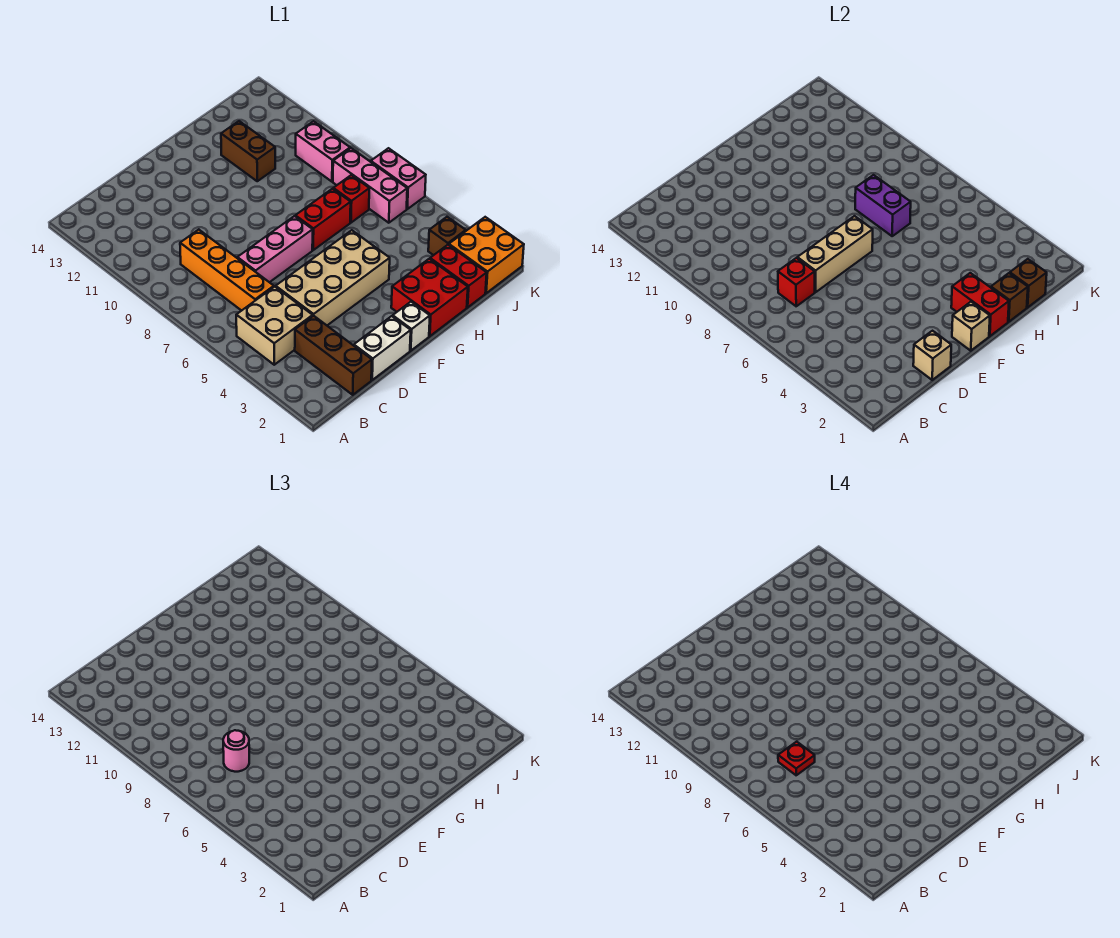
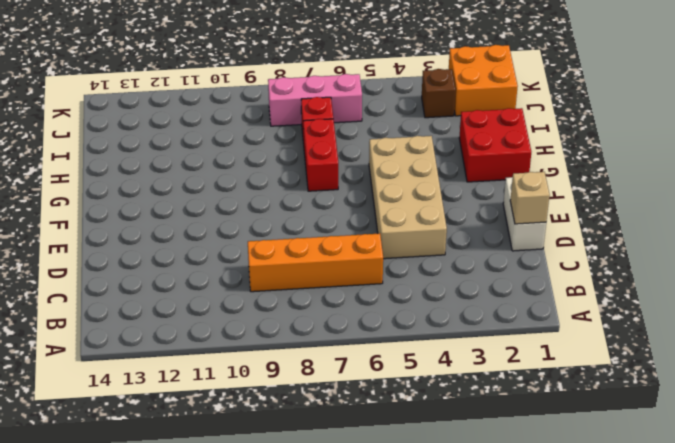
none -> tan brick B4:C5 level 1
none -> brown brick C1:C3 level 1
none -> pink brick D7:F7 level 1

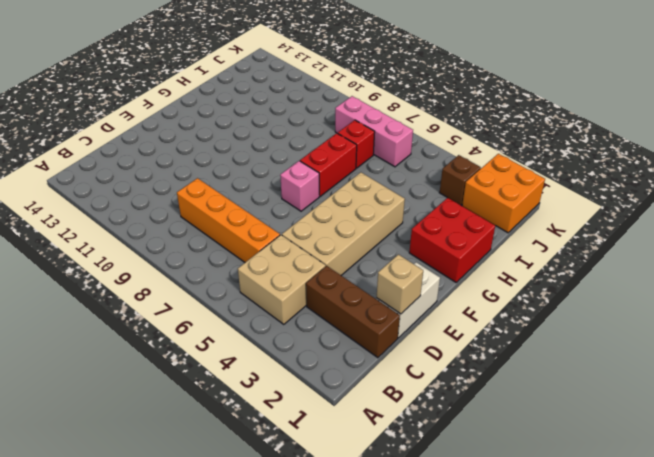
pink brick F7 level 1 -> pink brick D7:F7 level 1
none -> white brick F1 level 1
none -> brown brick H11:H12 level 1
none -> red brick I1:I2 level 1

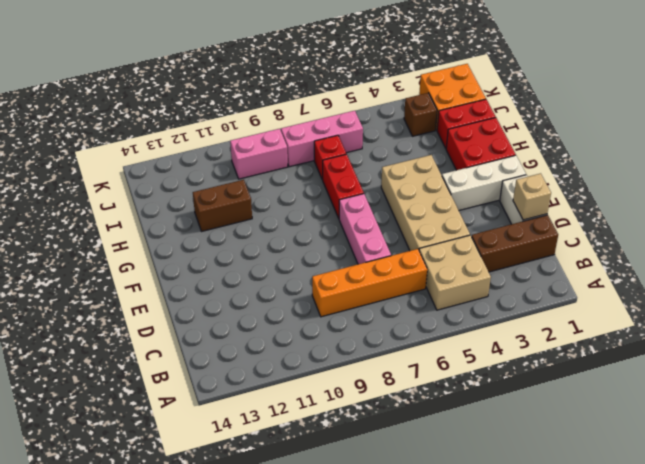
white brick F1:F3 level 1 -> white brick F1 level 1
none -> pink brick K6:K7 level 1
none -> red brick C7 level 2
none -> tan brick D7:F7 level 2

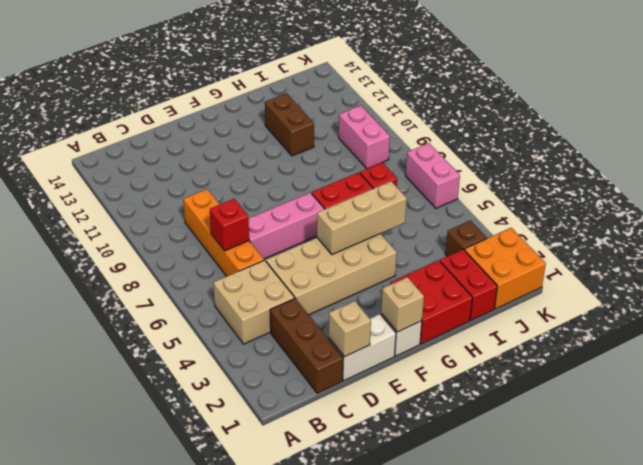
tan brick F5:H5 level 2 -> tan brick D7:F7 level 2
none -> pink brick J6:J8 level 1
none -> red brick G1:G2 level 2
none -> brown brick H1 level 2

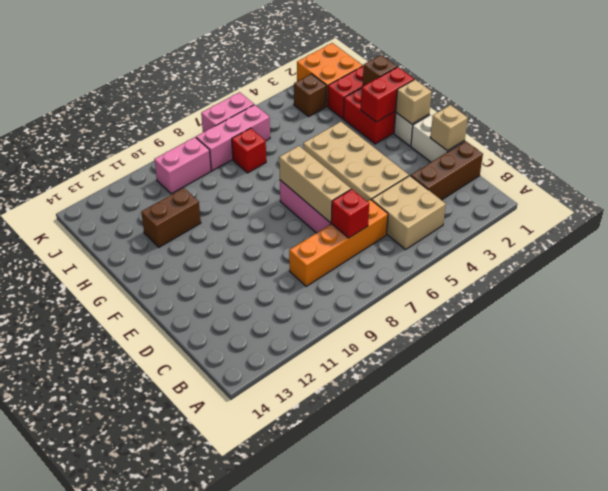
none -> red brick G7:H7 level 1
none -> purple brick H7:H8 level 2
none -> brown brick I1 level 2

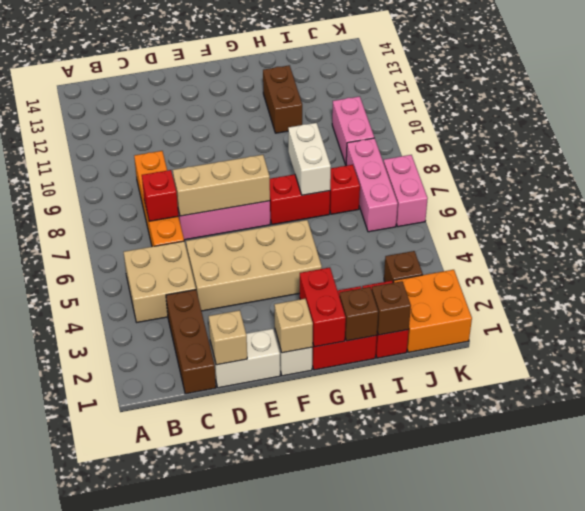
white brick H7:H8 level 2 -> purple brick H7:H8 level 2
none -> pink round brick C7 level 3
none -> red plate C7 level 4

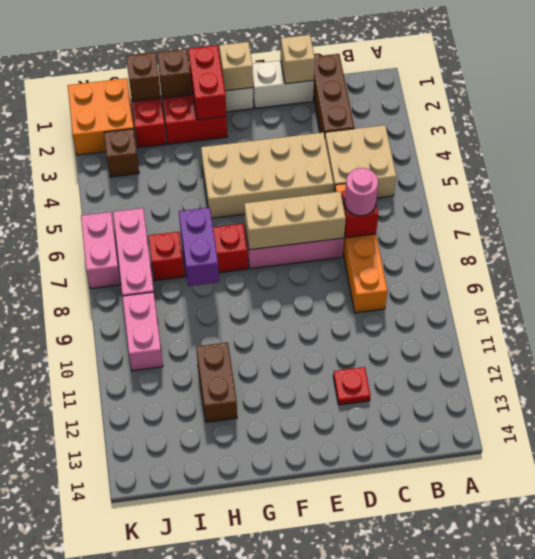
red plate D12 level 1 -> red plate C7 level 4

